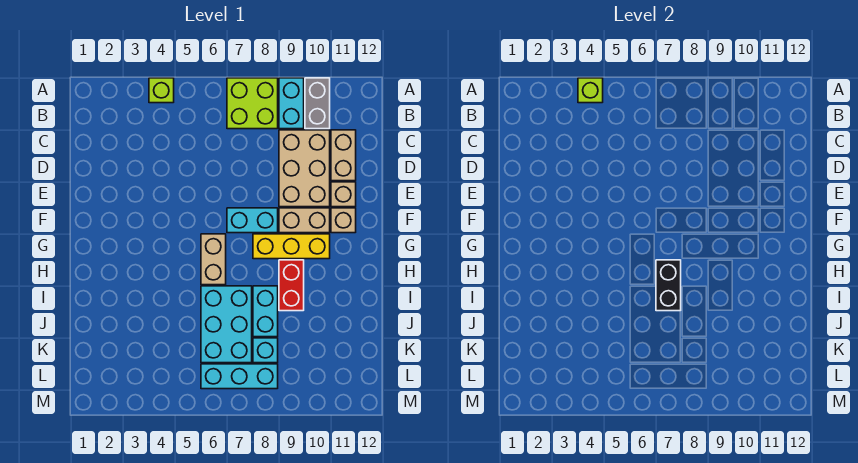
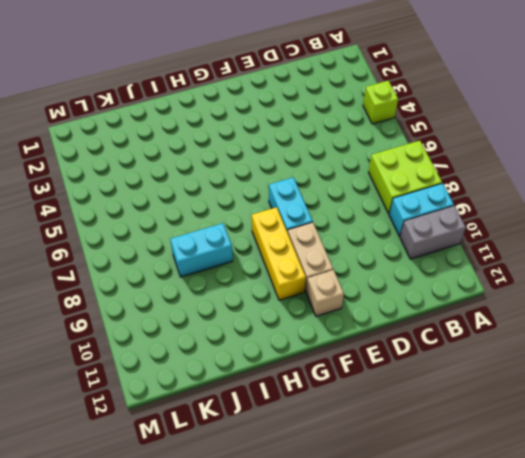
none -> tan brick C9:E10 level 1
none -> tan brick C11:D11 level 1
none -> tan brick E11 level 1

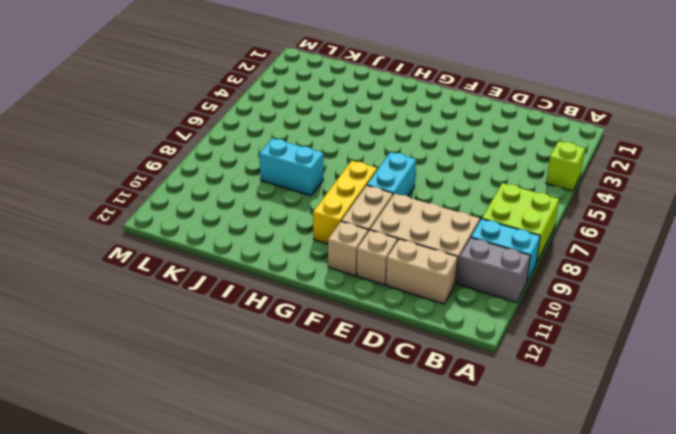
none -> tan brick G6:H6 level 1
none -> red brick H9:I9 level 1
none -> cyan brick I6:K7 level 1

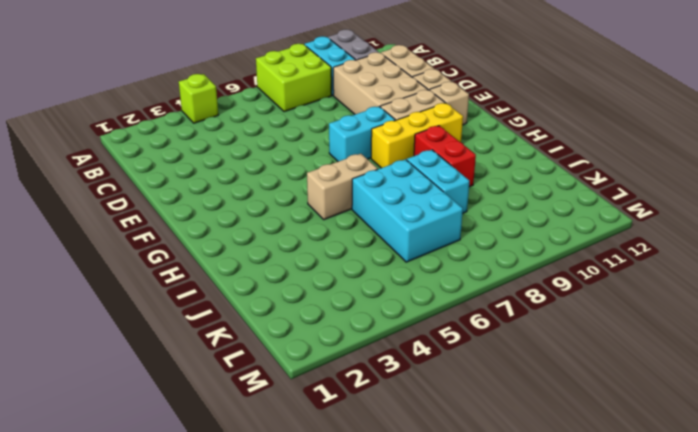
tan brick H5:H6 level 1 -> tan brick G6:H6 level 1
none -> cyan brick K8 level 1
none -> cyan brick L6:L8 level 1
none -> lime brick A4 level 2

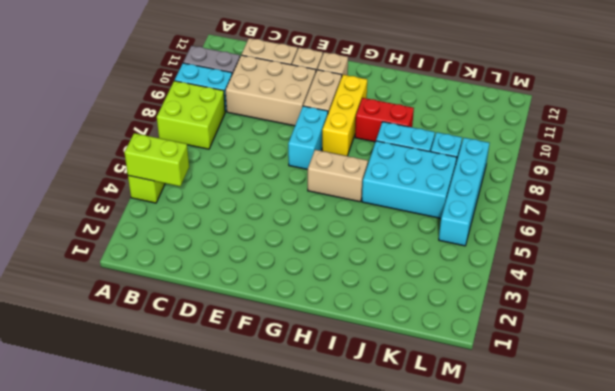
lime brick A4:B4 level 2 -> lime brick A4 level 2
cyan brick L5:L8 level 1 -> cyan brick L6:L8 level 1
none -> black brick H7:I7 level 2

